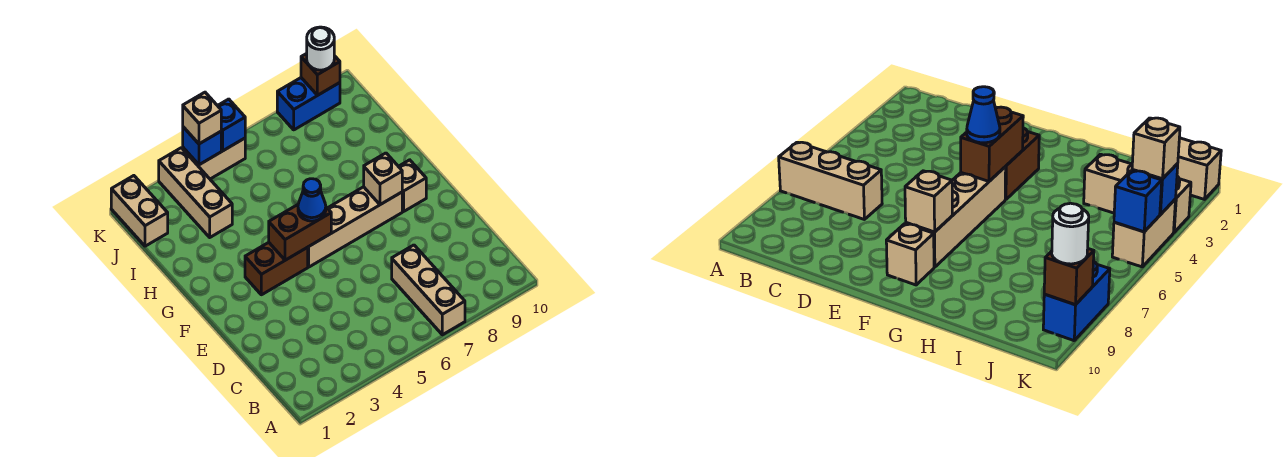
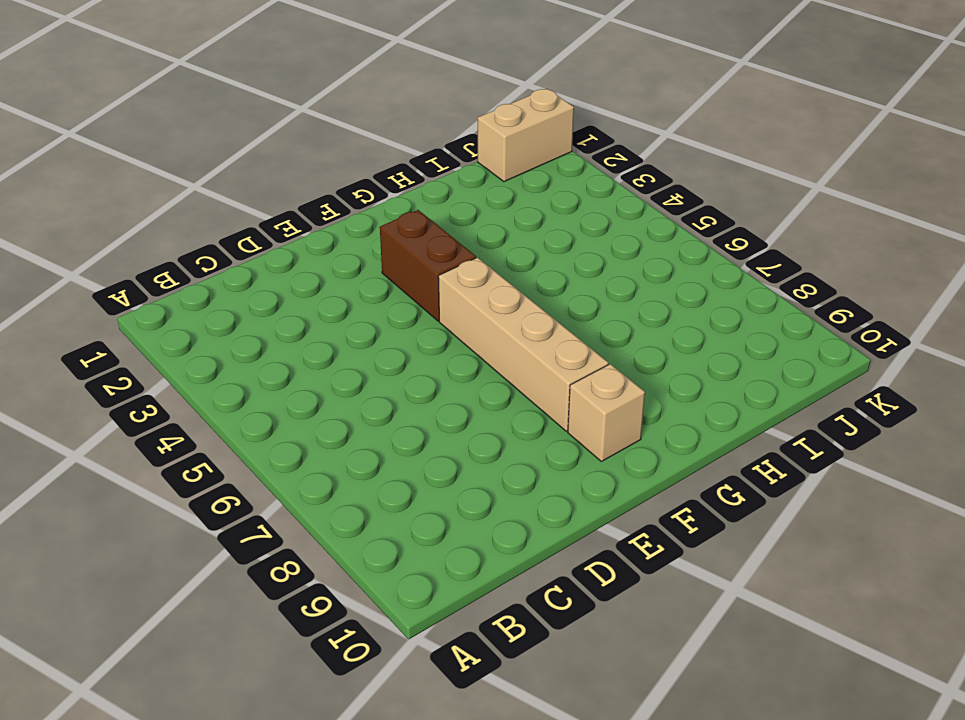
none -> tan brick A7:C7 level 1
none -> tan brick I3:K3 level 1
none -> tan brick K4:K5 level 1

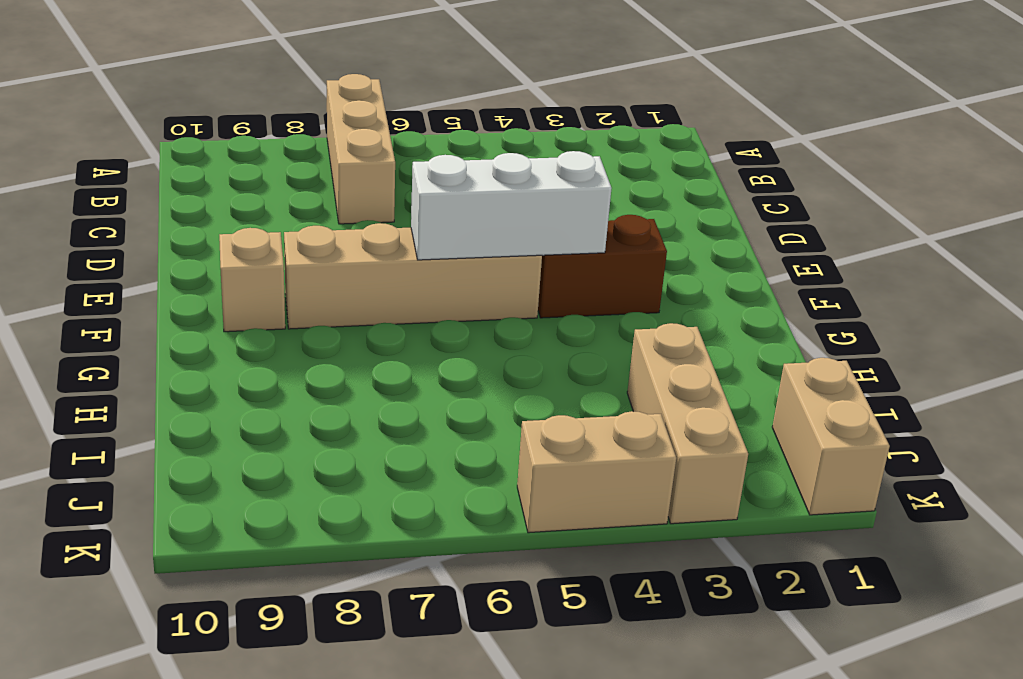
white brick F4:F6 level 2 -> brown brick F4:F5 level 2
none -> blue brick K8:K9 level 1
none -> tan brick F8 level 2
none -> blue brick K4 level 2

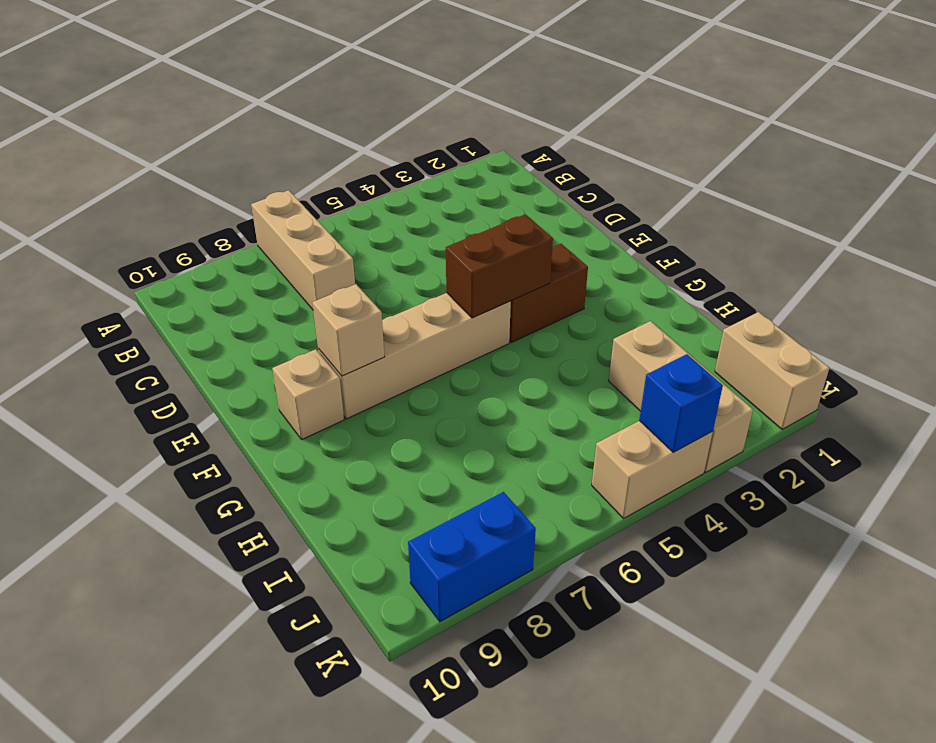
none -> blue brick K5 level 2
none -> brown brick K9 level 2
none -> blue cone F5 level 3

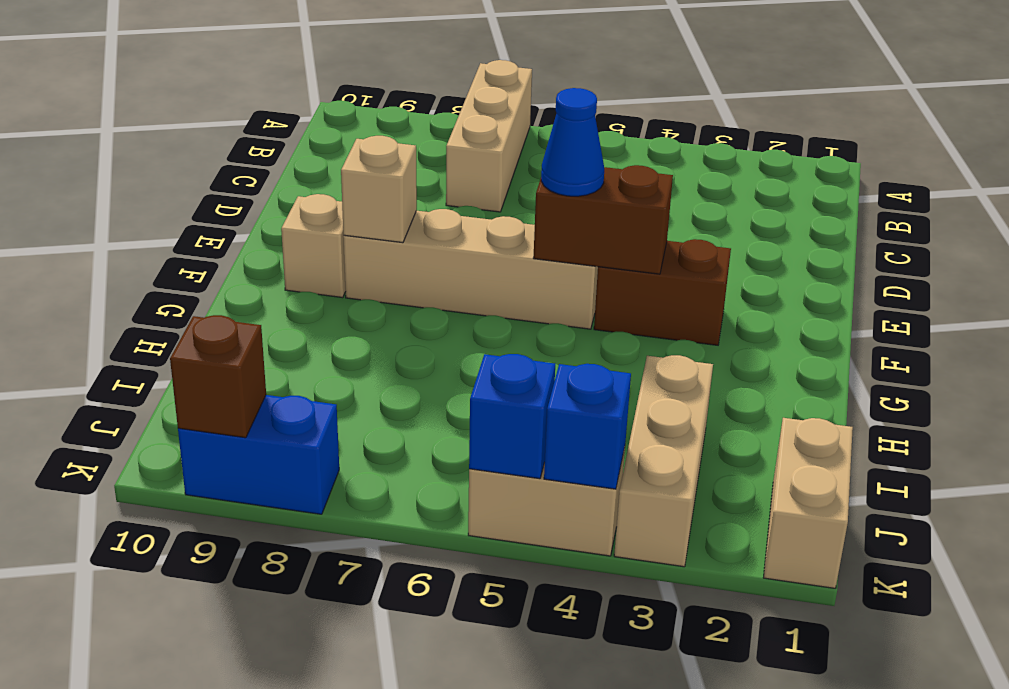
none -> tan brick K4 level 3
none -> white round brick K9 level 3

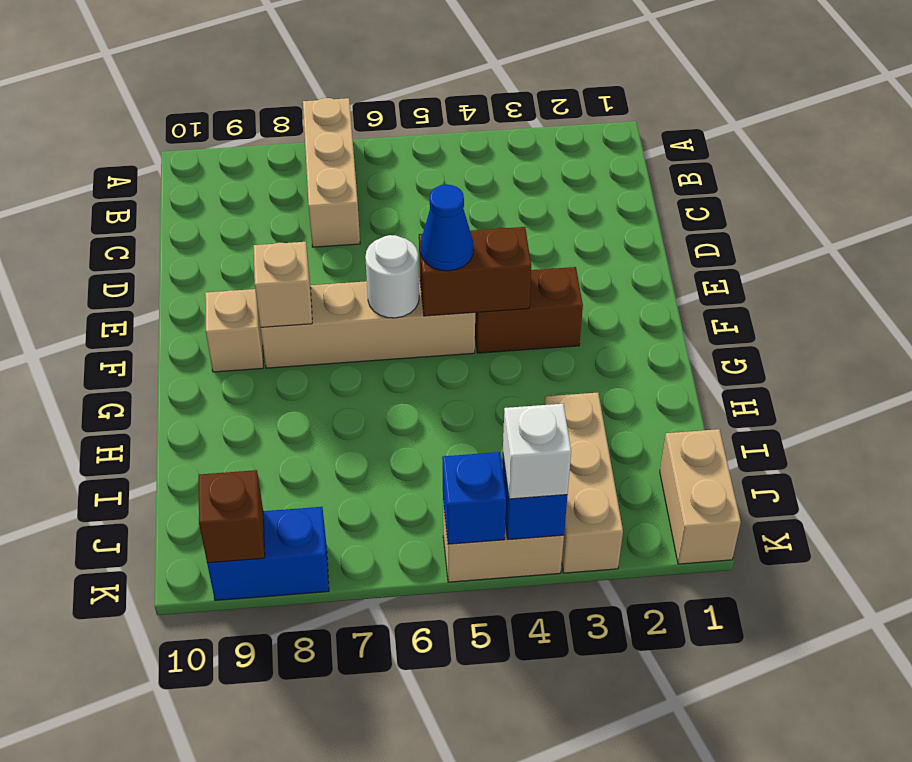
white round brick F6 level 2 -> white round brick K9 level 3
white brick K4 level 3 -> tan brick K4 level 3

